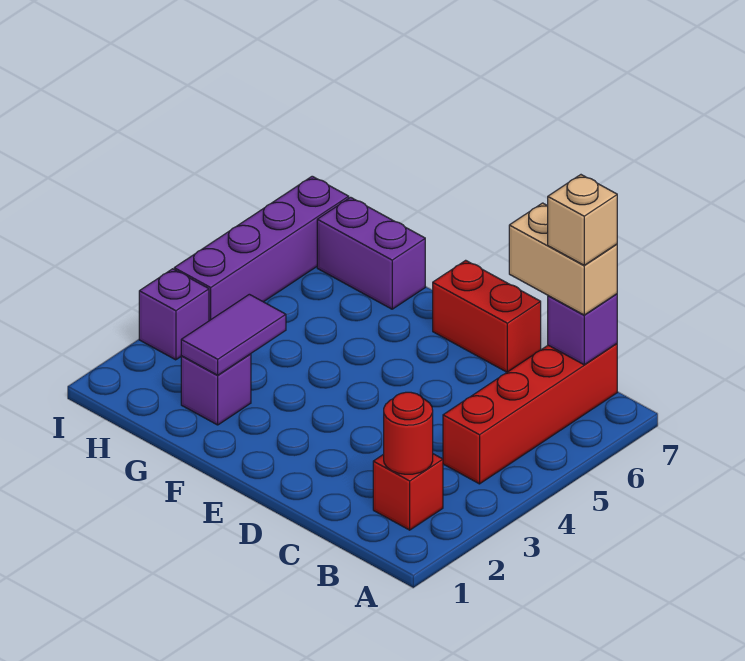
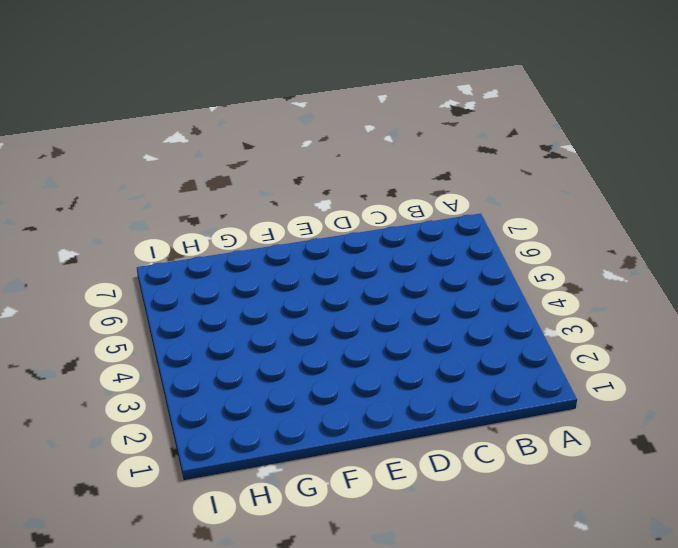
none -> red brick B2 level 1
none -> red brick B4:B7 level 1
none -> red brick D7:E7 level 1

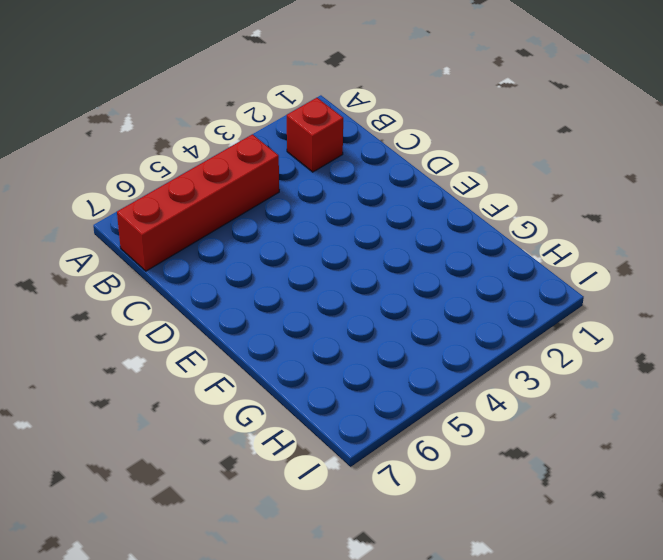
none -> red brick D7:E7 level 1
none -> purple brick G2 level 1
none -> purple brick G7:H7 level 1

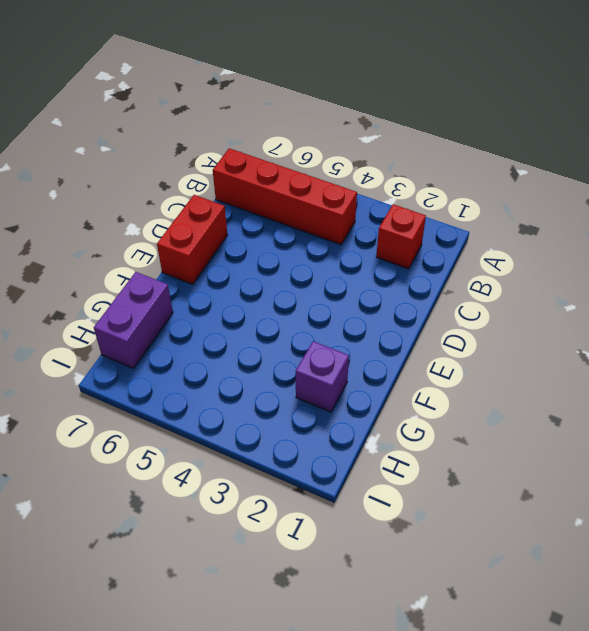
none -> purple brick I3 level 1
none -> purple brick I4:I7 level 1
none -> red round brick B2 level 2

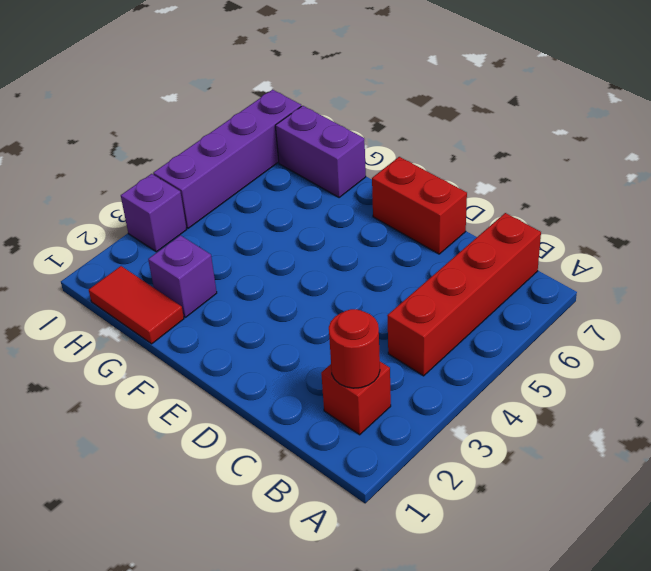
red tile G1:H1 level 1 -> none
none -> purple brick B7 level 2
none -> purple tile G2:G3 level 2
none -> tan brick B7:C7 level 3

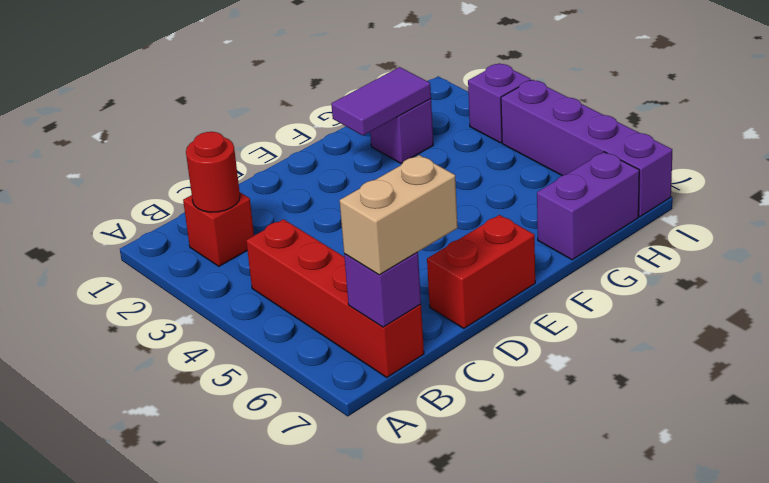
purple tile F2:G2 level 2 -> purple tile G2:G3 level 2
none -> tan brick B7 level 4

